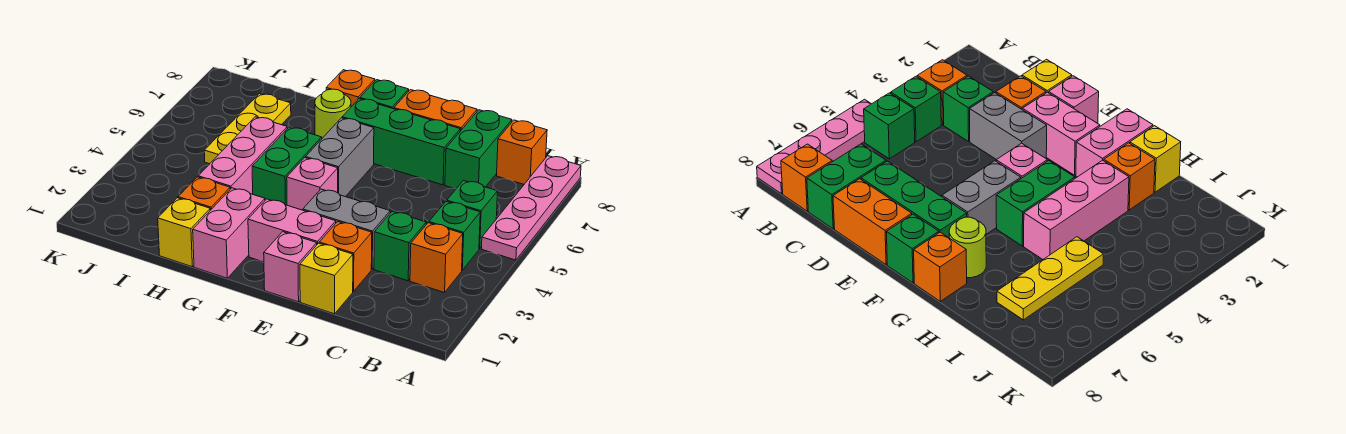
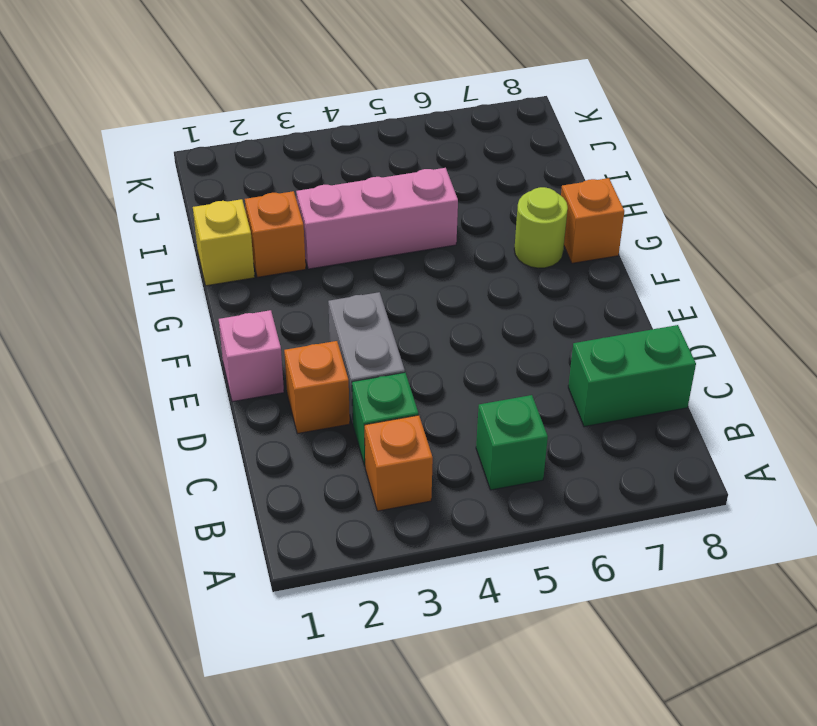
none -> pink plate A5:A8 level 1
none -> green brick B4 level 1
none -> orange brick B8 level 1

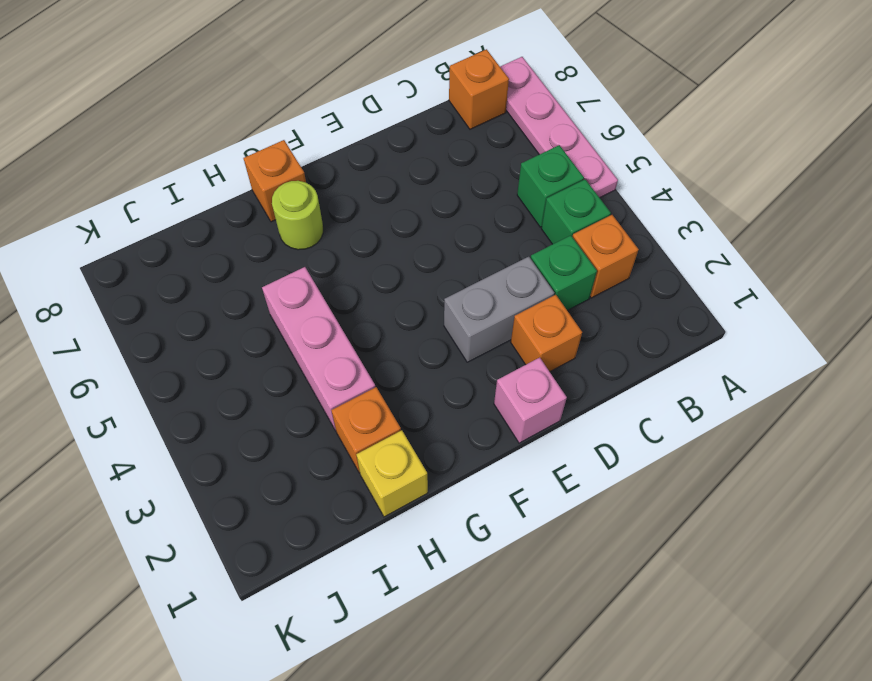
none -> green brick C7:C8 level 1
none -> yellow brick D1 level 1
none -> green brick D7:F7 level 1

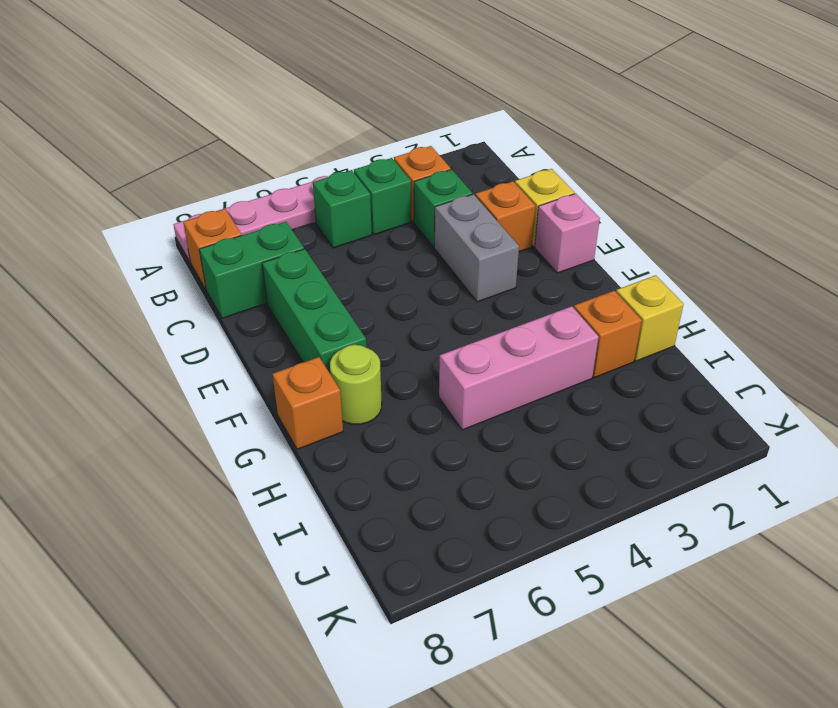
none -> orange brick D8:E8 level 1
none -> pink brick E2:F2 level 1
none -> pink brick F4 level 1

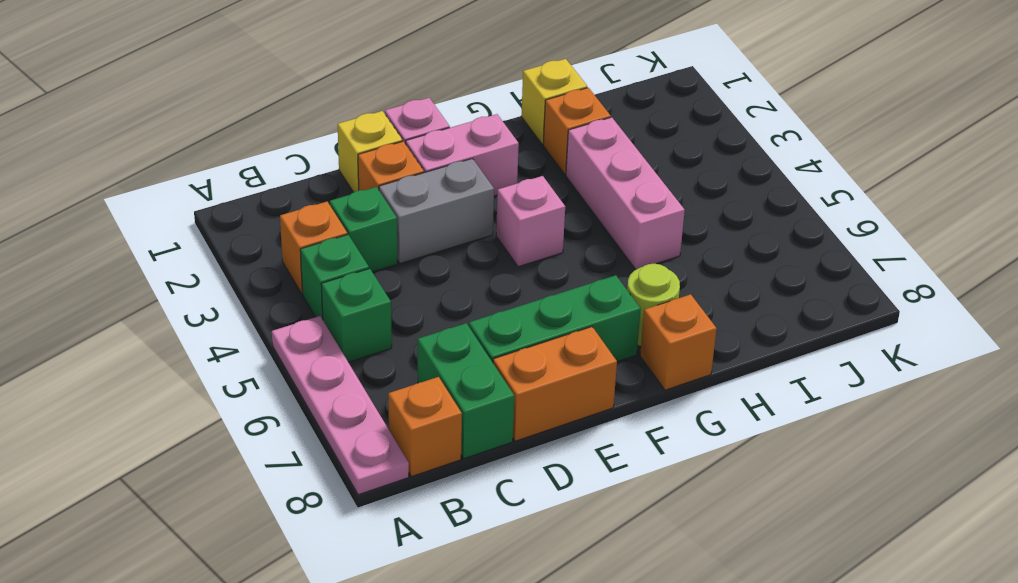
none -> grey brick F5:F6 level 1
none -> green brick F8 level 1
none -> pink brick G1:G2 level 1

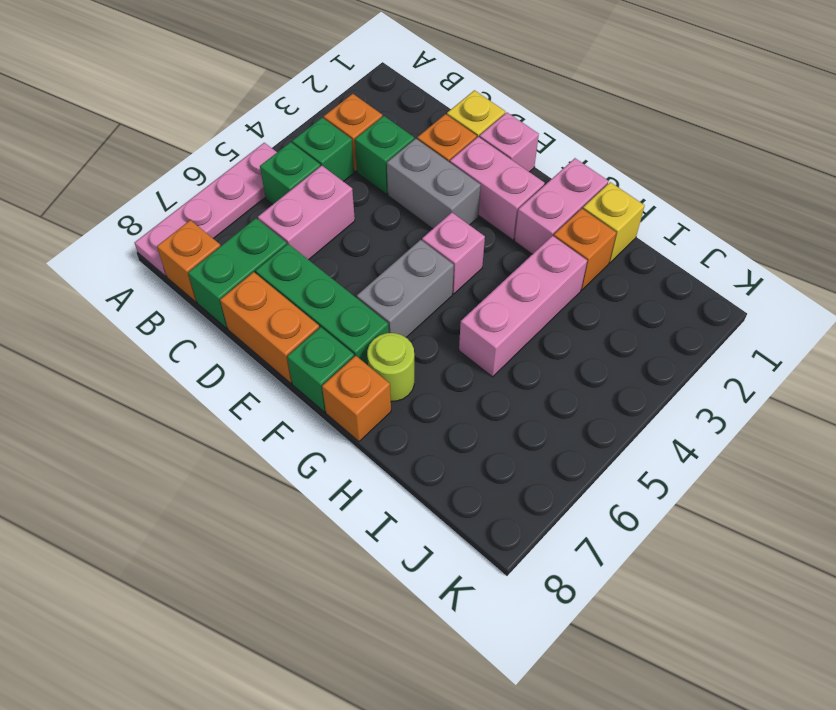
pink brick C5:C6 level 1 -> none
none -> green brick G4:G5 level 1
none -> yellow plate I5:I7 level 1

